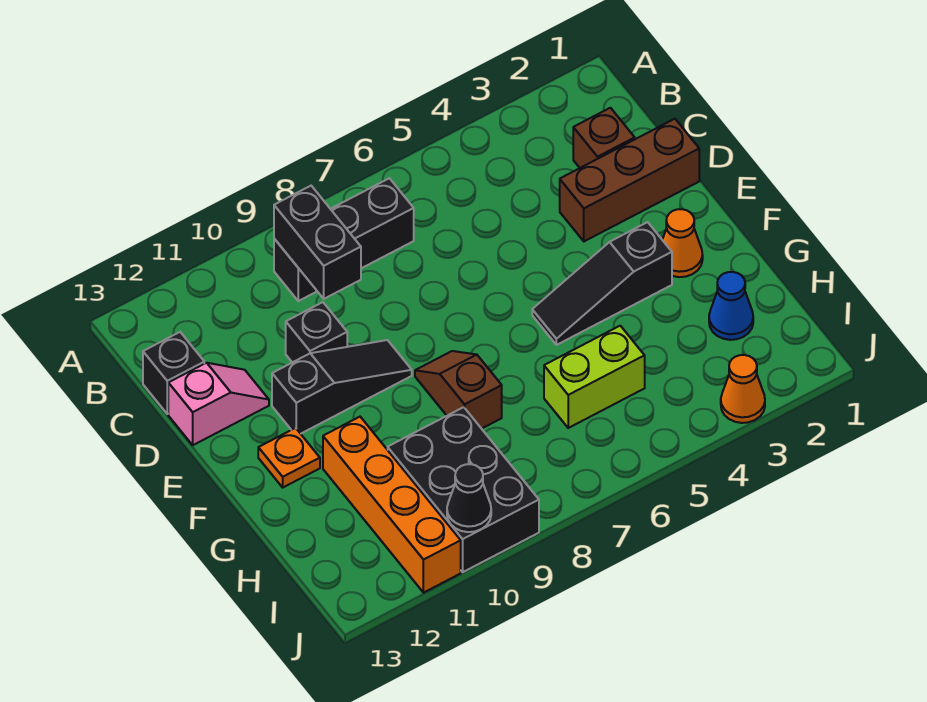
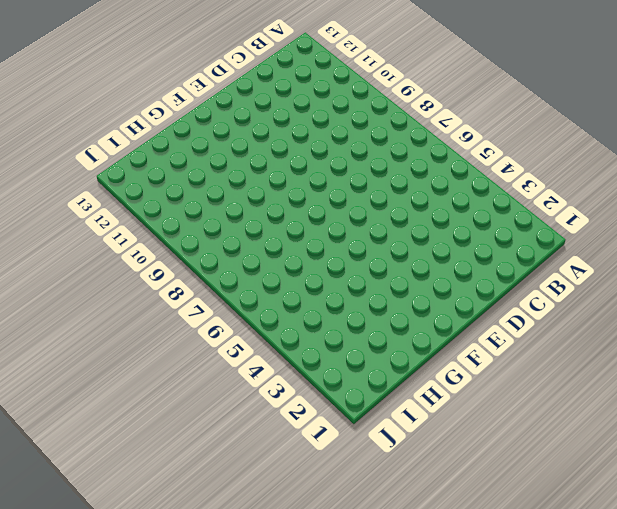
none -> black brick B7:B9 level 1
none -> brown brick C2 level 1
none -> black brick C13 level 1

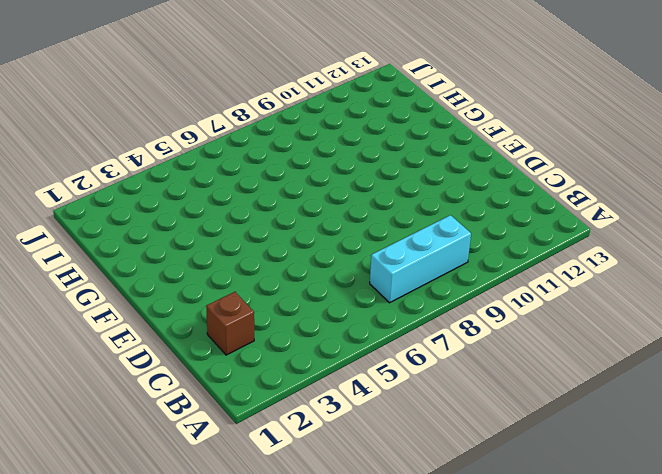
cyan brick B7:B9 level 1 -> black brick B7:B9 level 1
none -> black brick C13 level 1
none -> brown brick D1:D3 level 1
none -> black brick D10 level 1

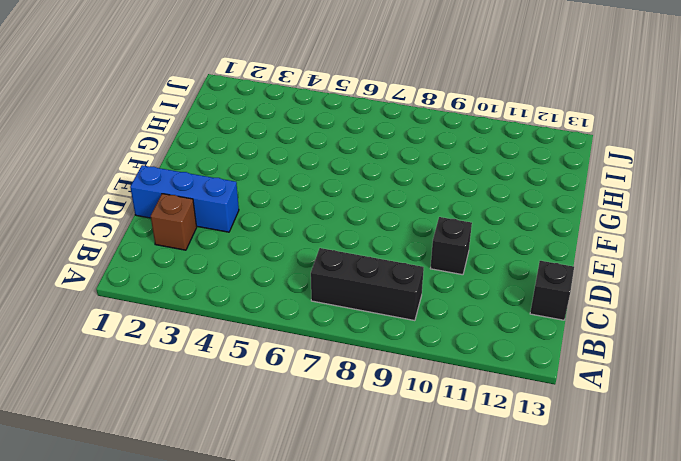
blue brick D1:D3 level 1 -> brown brick D1:D3 level 1
none -> pink slope D12:D13 level 1 top 13
none -> black slope E9:E11 level 1 top 11
none -> orange cone F2 level 1

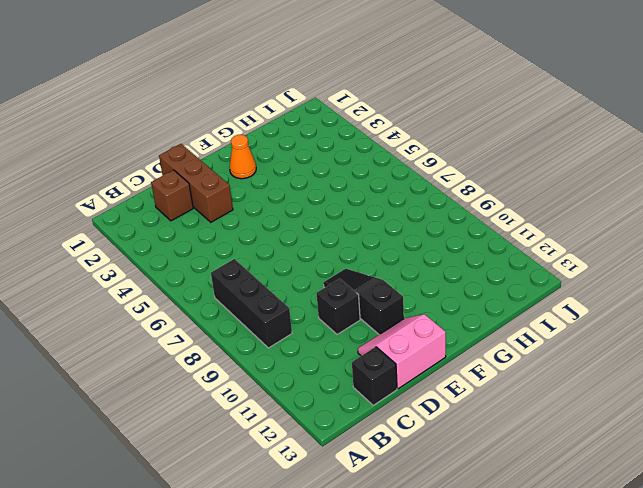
pink slope D12:E13 level 1 top 13 -> pink slope D12:D13 level 1 top 13
none -> black slope F3:F5 level 1 top 3
none -> brown slope F8:G8 level 1 top G
none -> orange plate F12 level 1

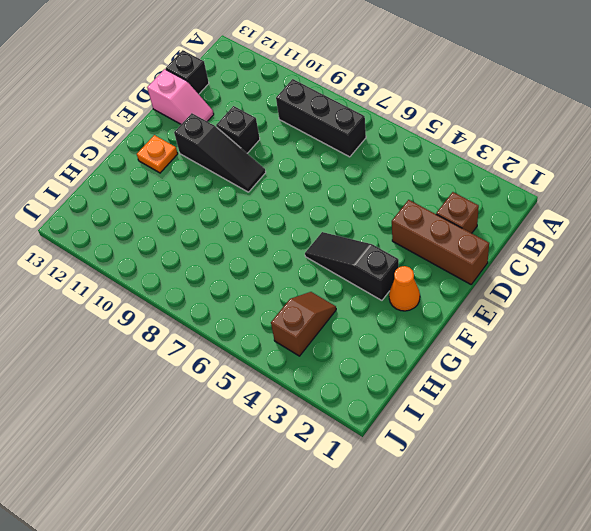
brown slope H4:I4 level 1 top I -> brown slope F8:G8 level 1 top G
none -> orange brick G11:J11 level 1
none -> blue cone H2 level 1
none -> lime brick H5:H6 level 1

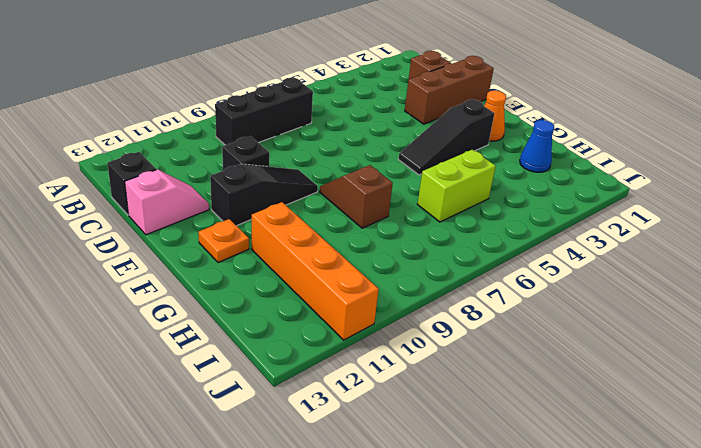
none -> black brick H9:J10 level 1
none -> orange cone J3 level 1
none -> black brick B9:C9 level 2

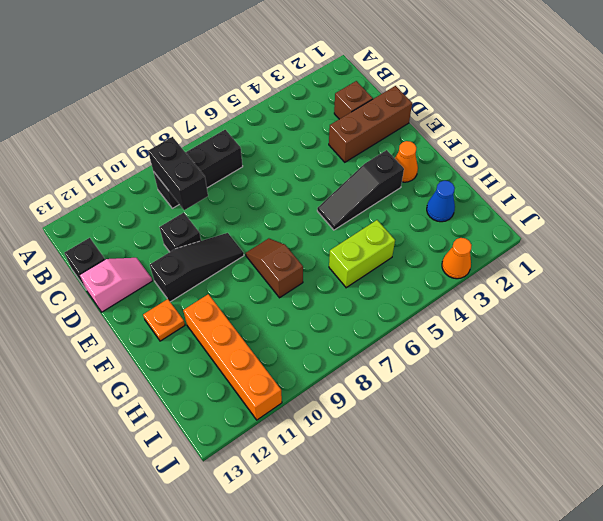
none -> black brick H9:J10 level 1
none -> black cone J10 level 2

